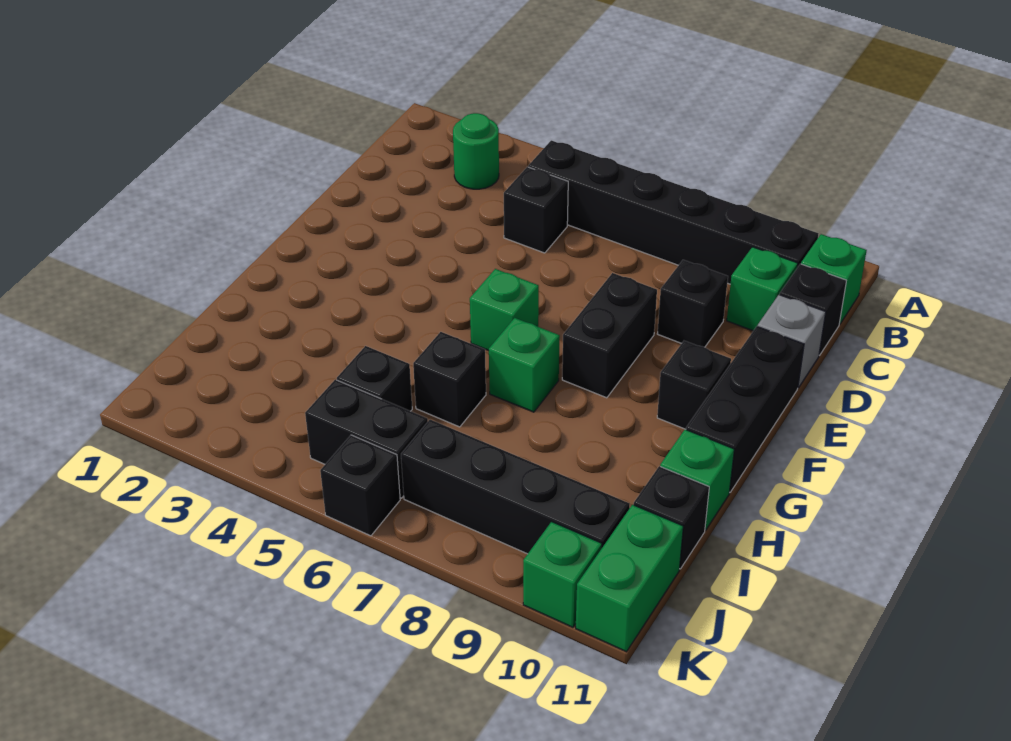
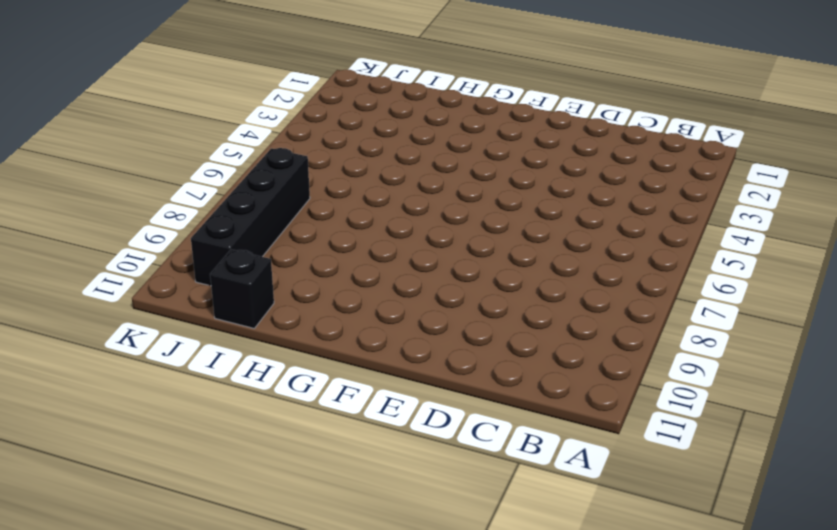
none -> green round brick B3 level 1
none -> black brick B5:B10 level 1
none -> green brick B11 level 1

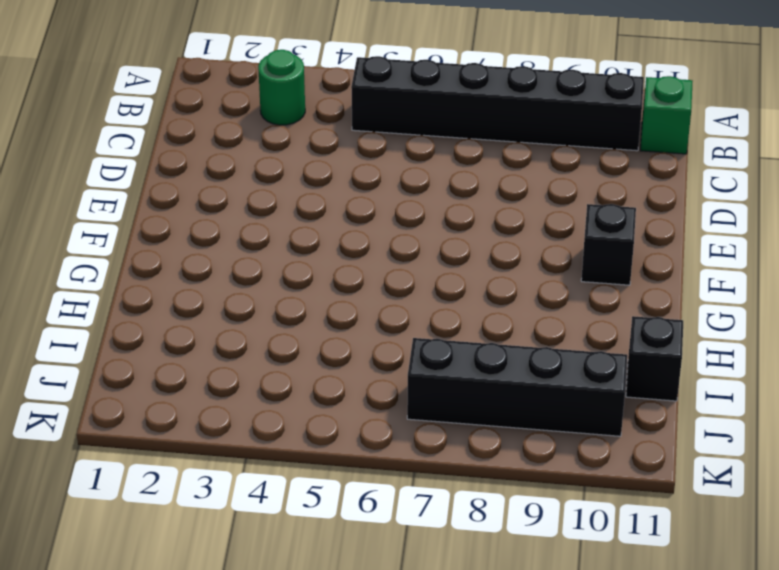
none -> black brick C5 level 1
none -> green brick C10 level 1
none -> black brick C11 level 1

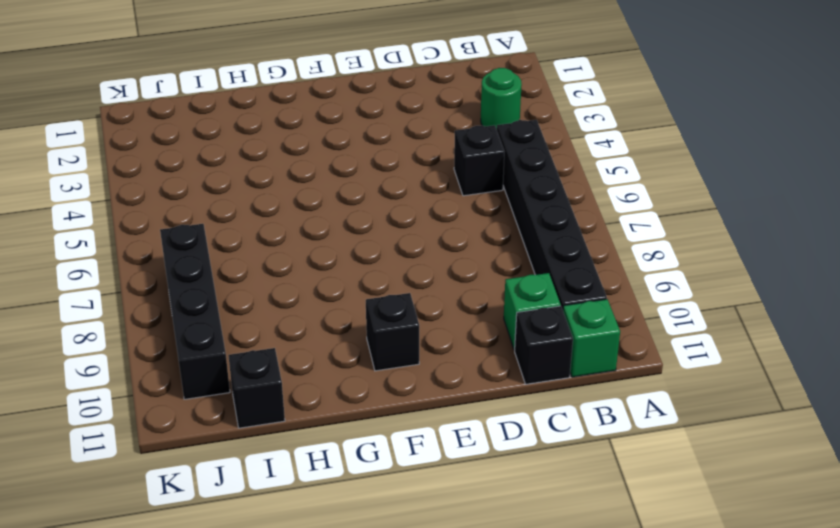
none -> black brick D9 level 1
none -> grey brick D11 level 1
none -> black brick E8:F8 level 1

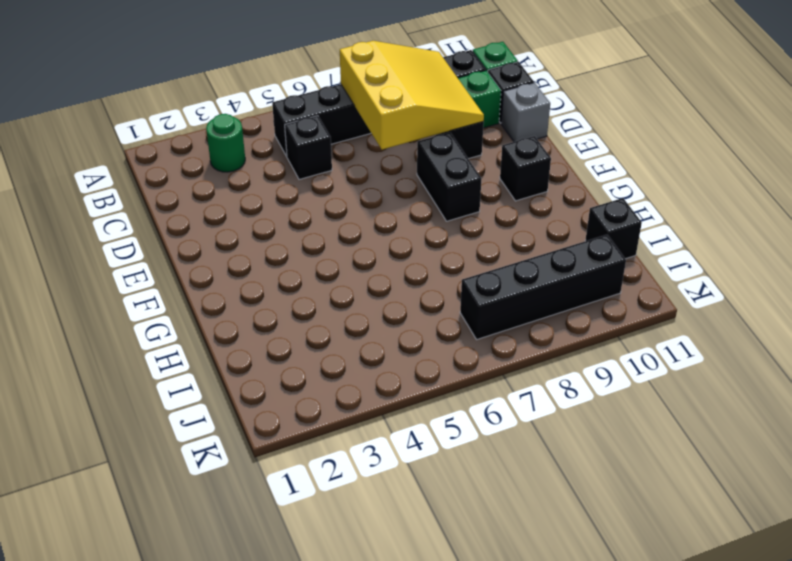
yellow slope B7:D9 level 2 top 7 -> none
none -> black brick E11:G11 level 1
none -> green brick F6 level 1
none -> green brick G7 level 1

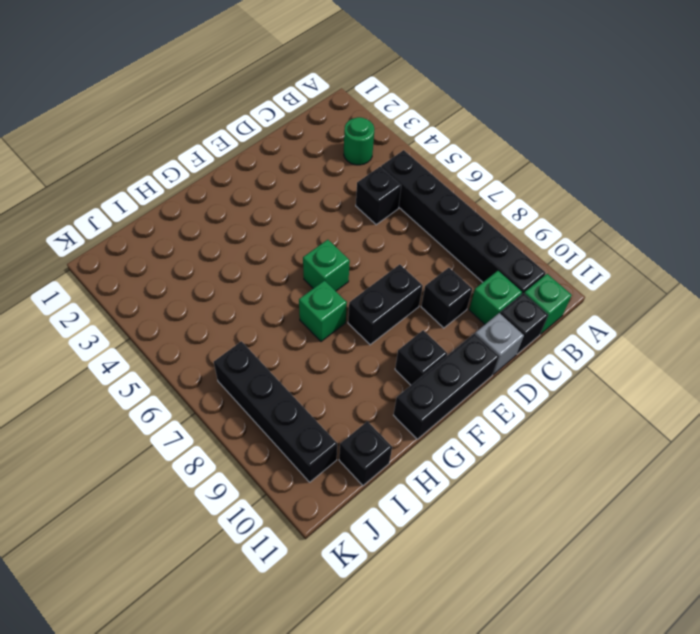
none -> black brick H6 level 1
none -> green brick H11 level 1
none -> black brick I5 level 1

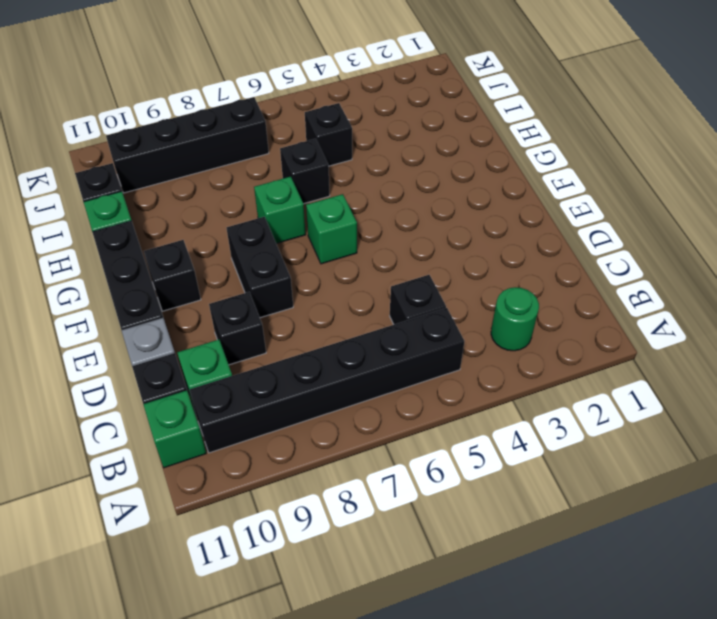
none -> black brick J5:J6 level 1
none -> green brick J11:K11 level 1
none -> black brick K6 level 1

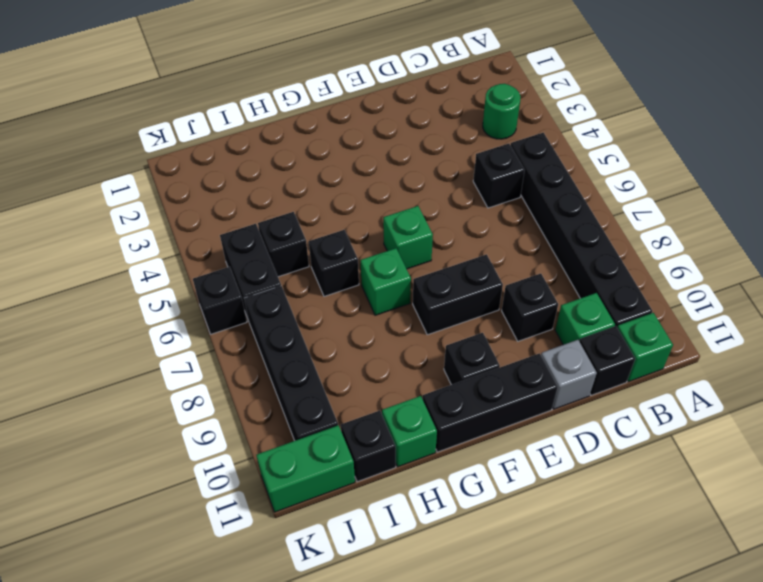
none -> green brick K10 level 1

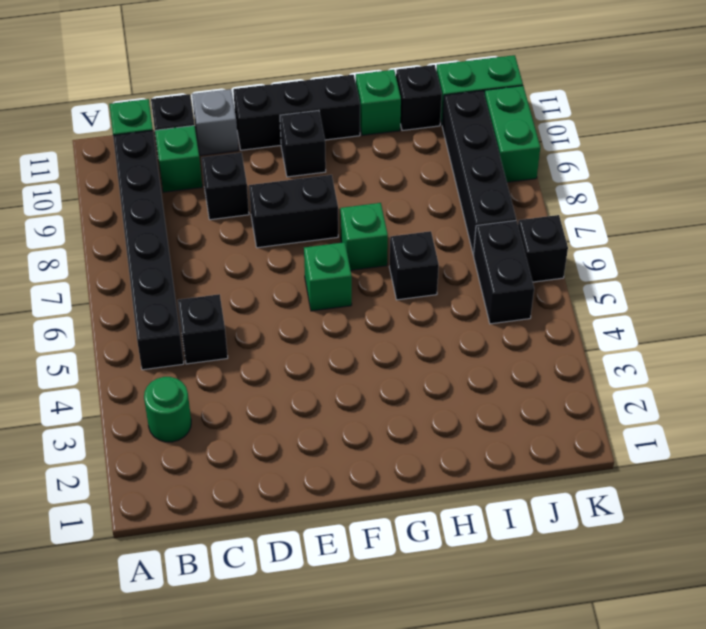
green brick K9:K10 level 1 -> green brick K10 level 1
none -> black brick I5 level 1

